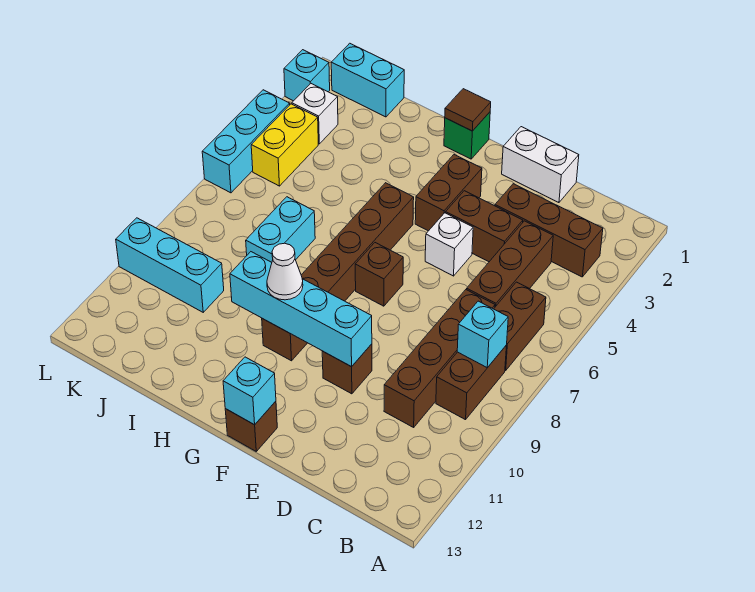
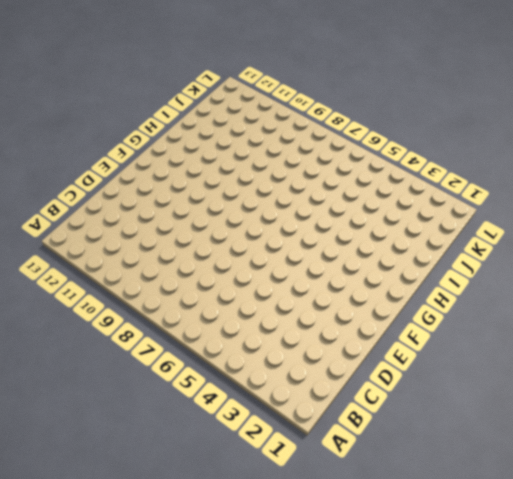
none -> brown brick B3:D3 level 1
none -> brown brick B6:B7 level 1
none -> brown brick B8:B9 level 1

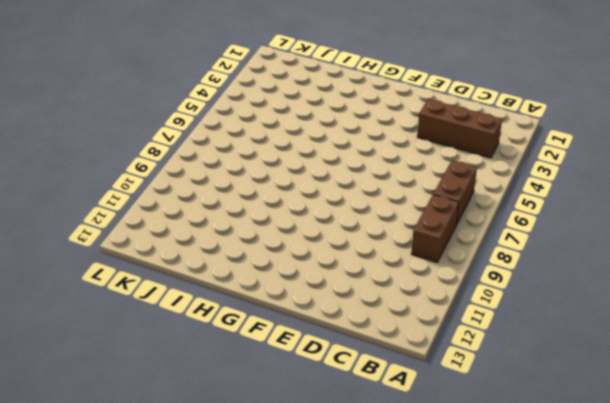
none -> brown brick C4:C6 level 1
none -> brown brick C7:C10 level 1
none -> white brick D1:E1 level 1

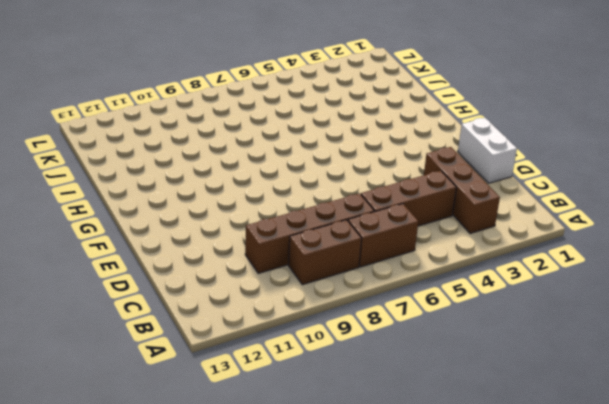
none -> brown brick D4:E4 level 1
none -> white brick E5 level 1
none -> brown brick E10 level 1

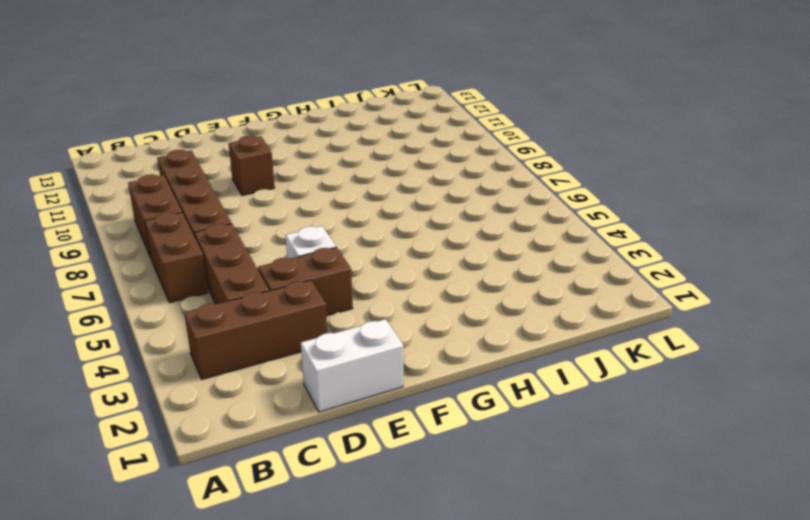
none -> brown brick F3:F4 level 1
none -> brown brick F7 level 1
none -> brown brick F13 level 1

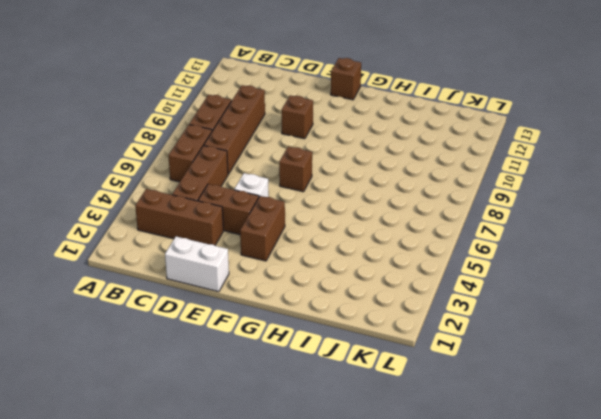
none -> green brick G1 level 1
none -> brown brick G5:G10 level 1
none -> cyan brick I7:I8 level 1

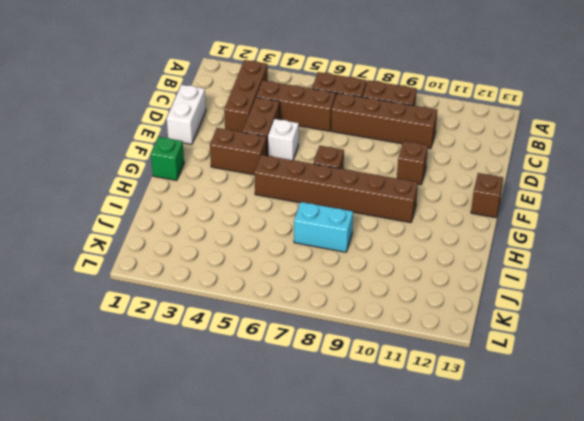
none -> cyan brick J1:K1 level 1
none -> cyan brick J10:L10 level 1
none -> white brick K3 level 1

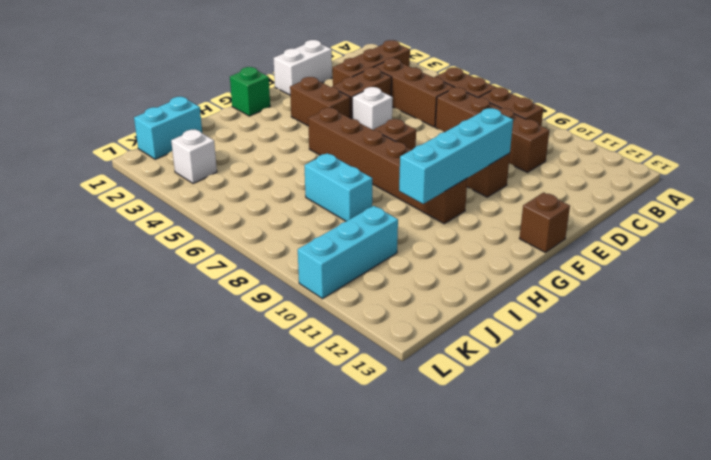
none -> yellow brick K4:K5 level 1
none -> cyan brick L2 level 1
none -> cyan brick L4:L6 level 1

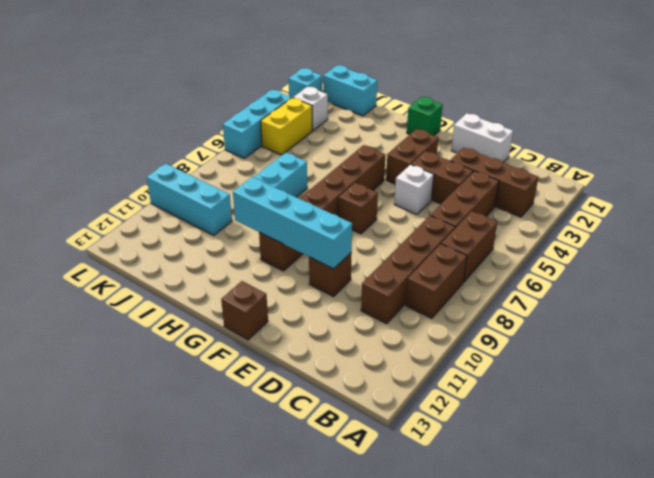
none -> cyan brick B8 level 2
none -> cyan brick F13 level 2
none -> brown tile G1 level 2

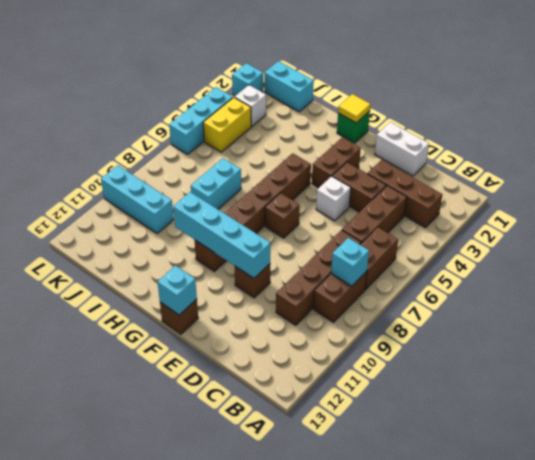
yellow tile G1 level 2 -> brown tile G1 level 2
none -> white cone G10 level 3

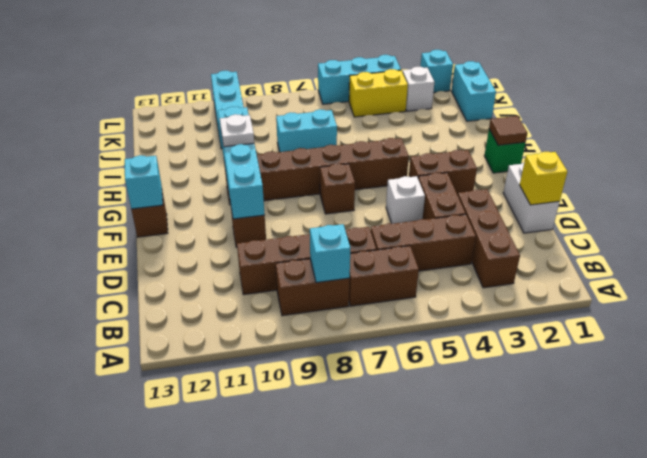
yellow brick D1 level 2 -> none
white plate G10 level 3 -> white cone G10 level 3

